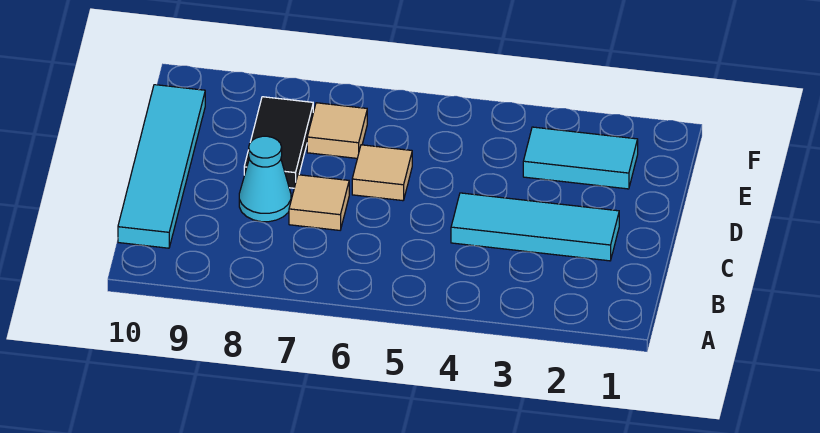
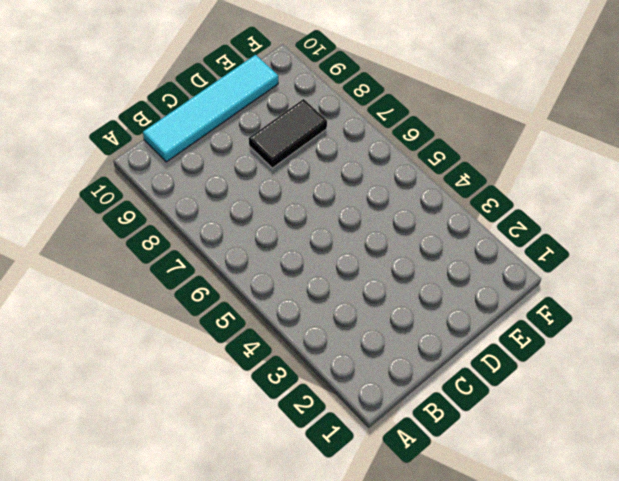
none -> cyan tile C2:C4 level 1
none -> tan tile C7 level 1

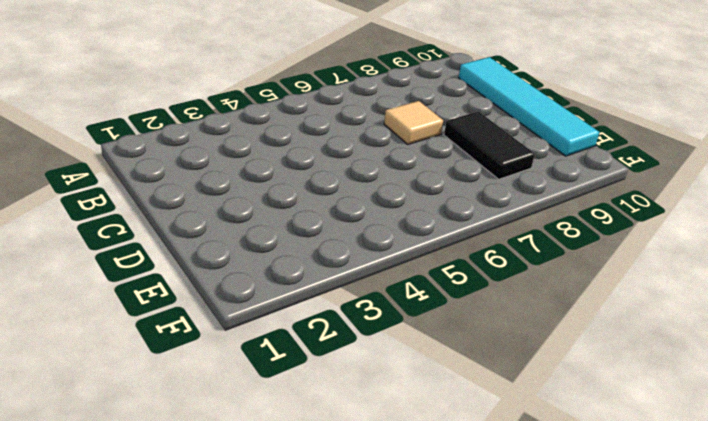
none -> cyan tile C2:C4 level 1
none -> cyan cone C8 level 1

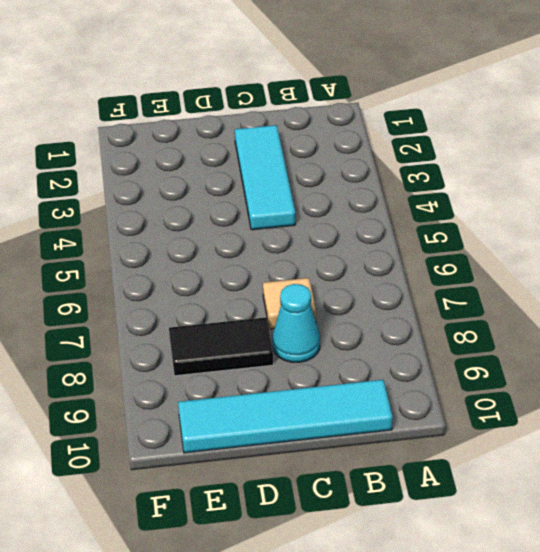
none -> tan tile D6 level 1
none -> cyan tile E2:E3 level 1

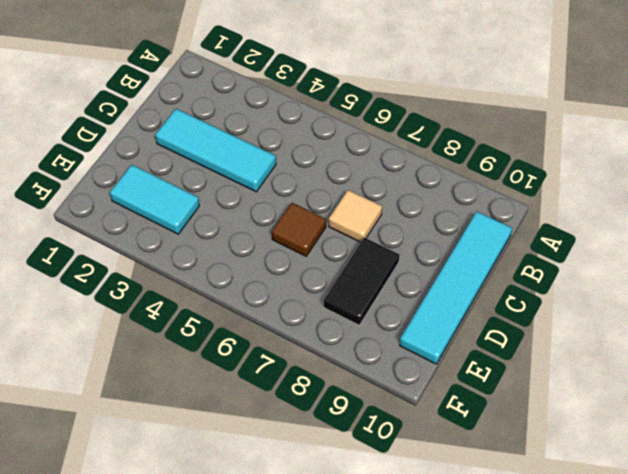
brown tile D6 level 1 -> tan tile D6 level 1
none -> cyan cone C8 level 1
none -> tan tile E7 level 1

